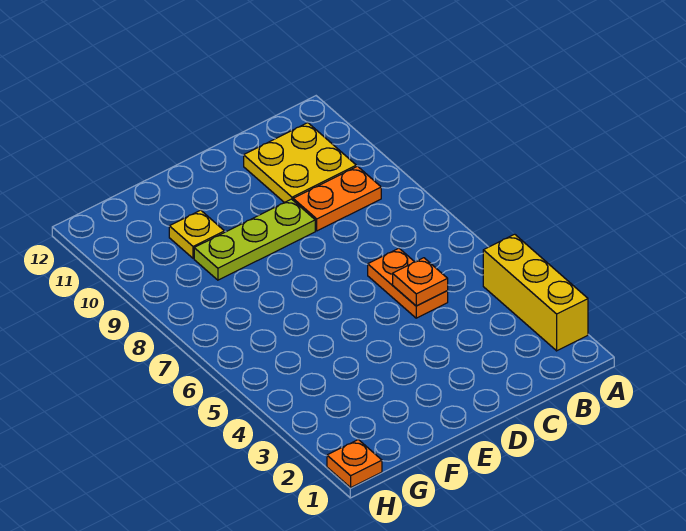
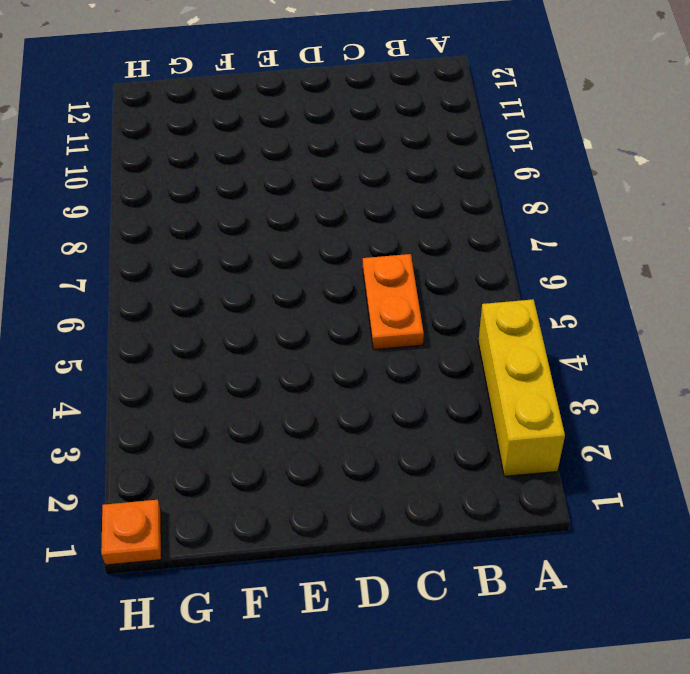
none -> orange plate B9:C9 level 1
none -> yellow plate B10:C11 level 1

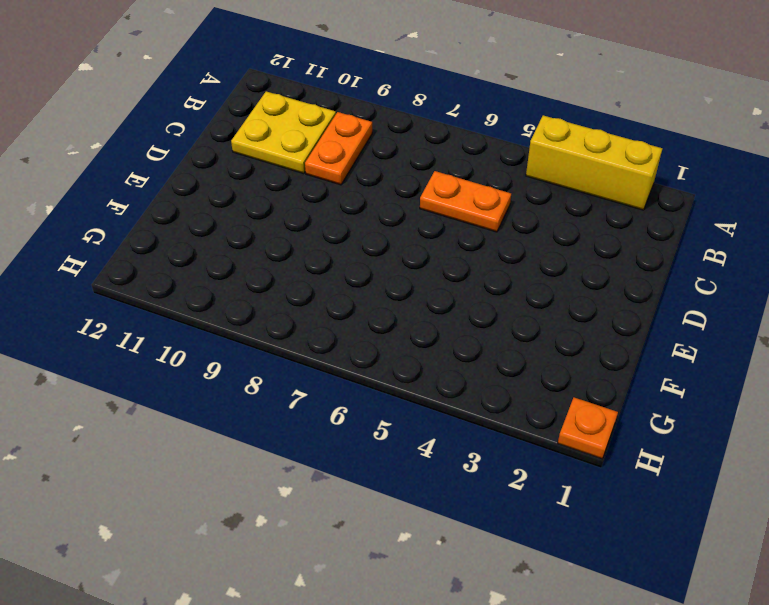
none -> lime plate D9:F9 level 1
none -> yellow plate F10 level 1

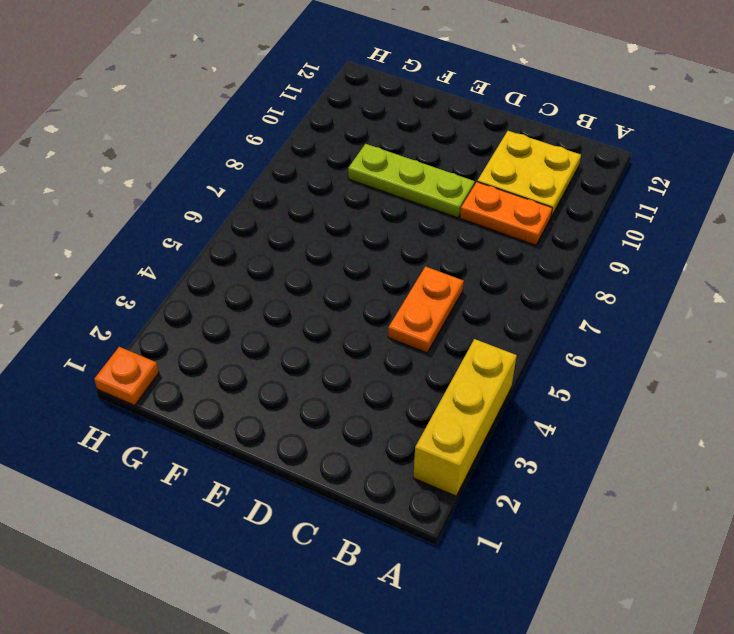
none -> yellow plate F10 level 1
none -> orange plate C5 level 2

